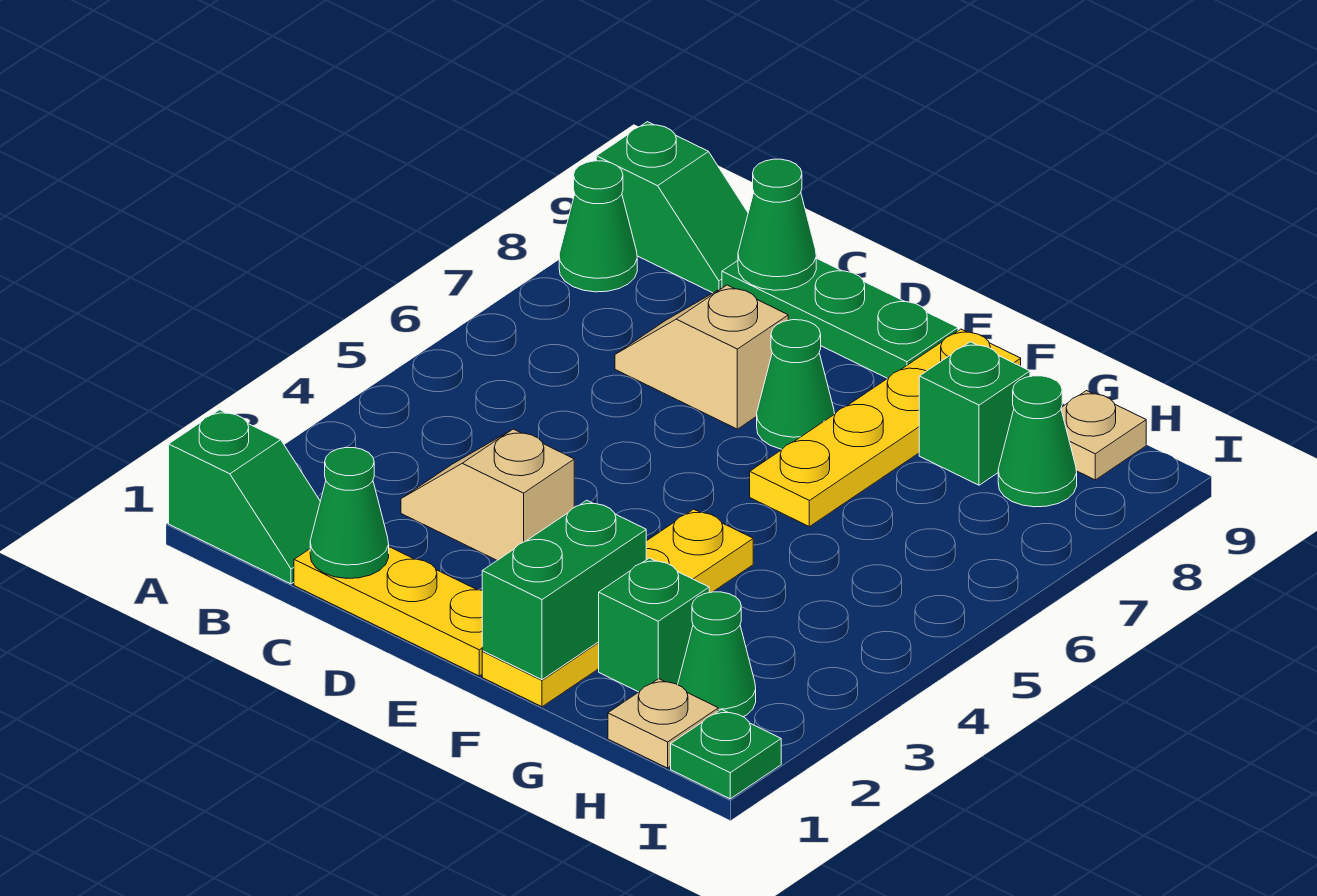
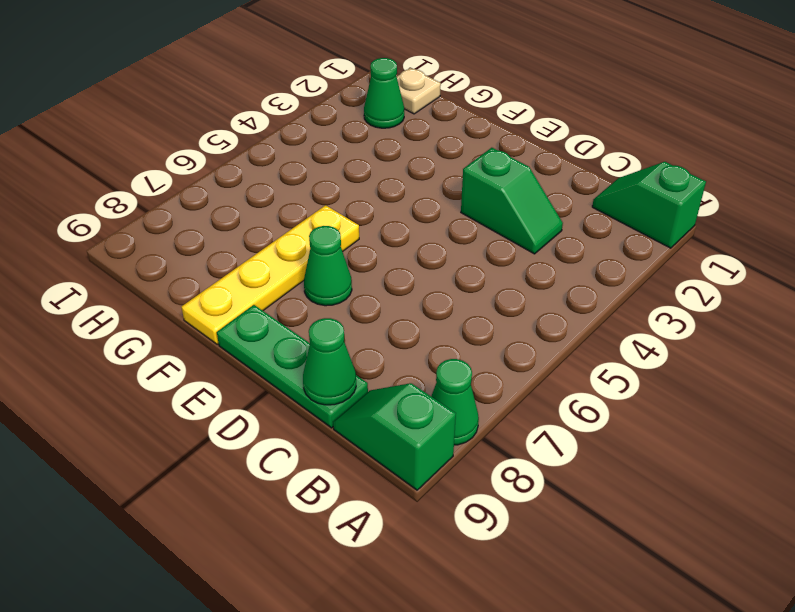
green slope C3:D3 level 1 top D -> tan slope C3:D3 level 1 top D
none -> yellow plate C1:E1 level 1
none -> tan slope C7:D7 level 1 top D
none -> yellow plate F1:F4 level 1

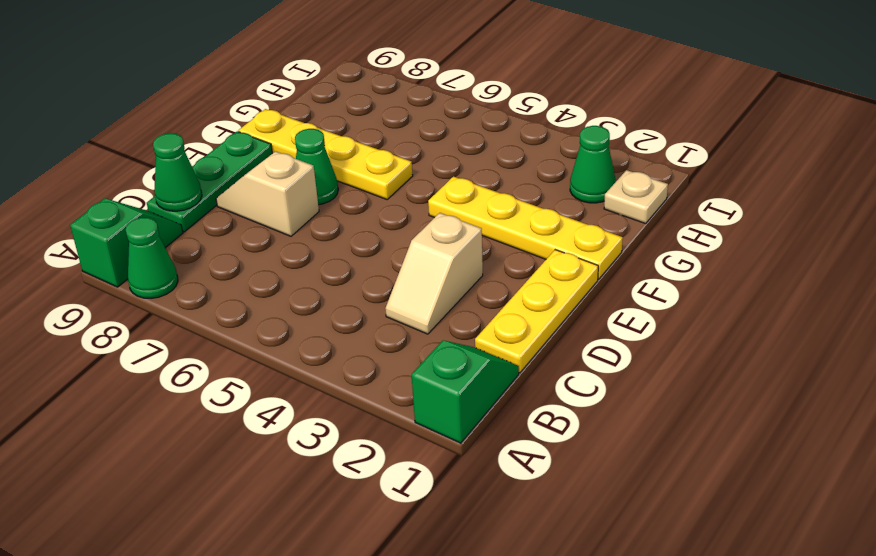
tan slope D7:D8 level 1 top 7 -> tan slope C7:D7 level 1 top D
none -> green brick G2 level 1
none -> green brick G8 level 1
none -> green cone H8 level 1

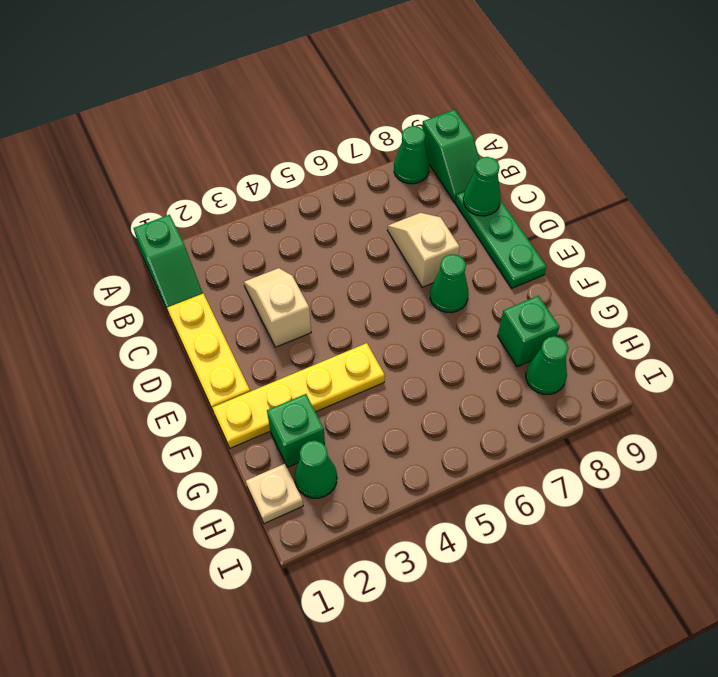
none -> yellow plate F6:F9 level 1
none -> tan plate H9 level 1
none -> green plate I1 level 1

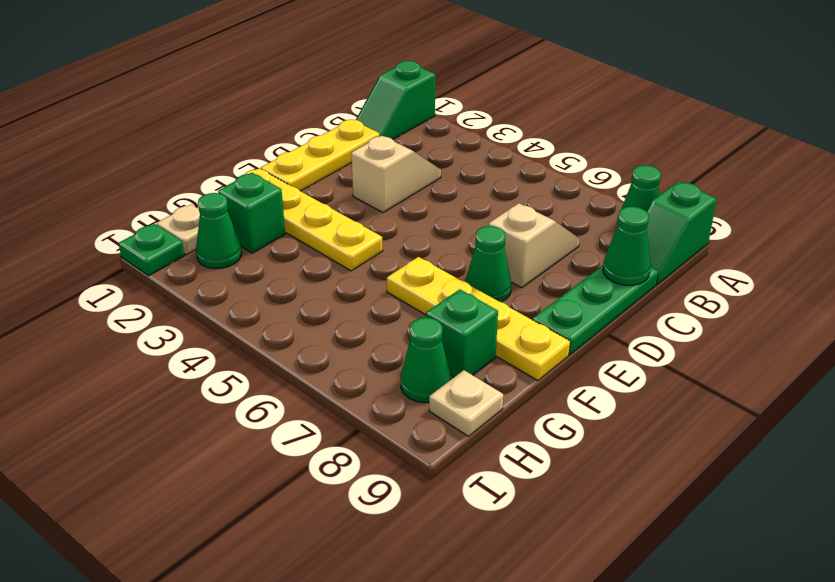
none -> green cone C1 level 2
none -> green brick F1:F2 level 2

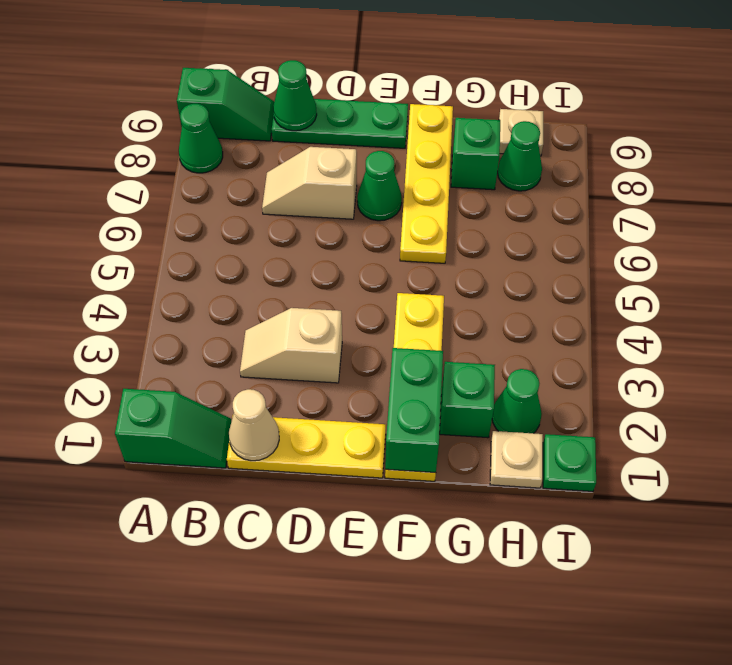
tan cone C1 level 2 -> green cone C1 level 2

